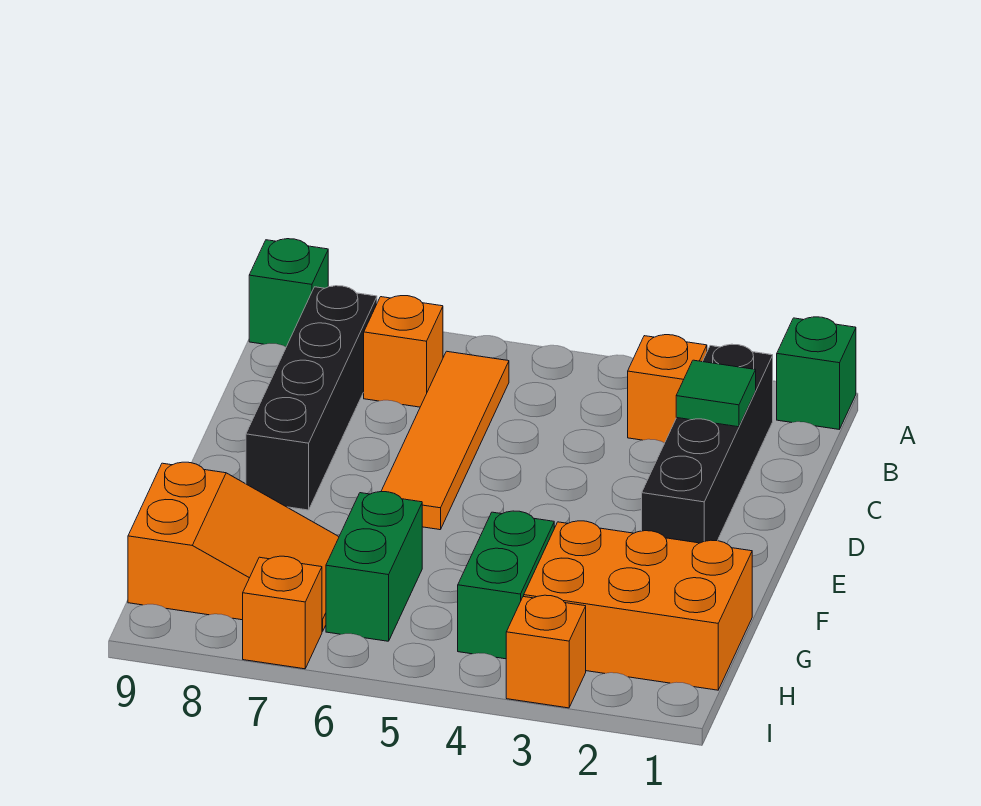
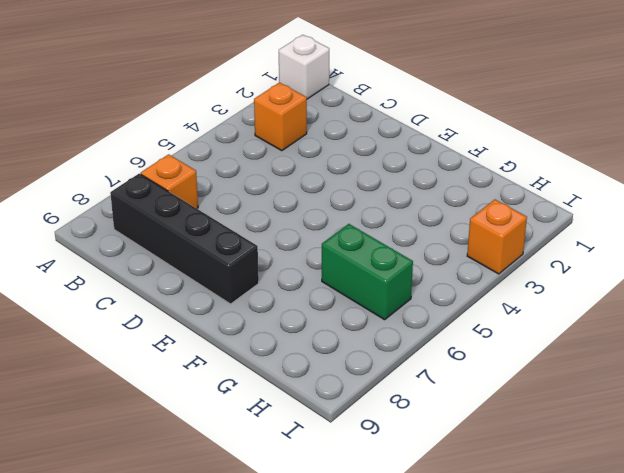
white brick A1 level 1 -> green brick A1 level 1
none -> green brick A9 level 1
none -> black brick B2:E2 level 1
none -> orange tile B6:E6 level 1

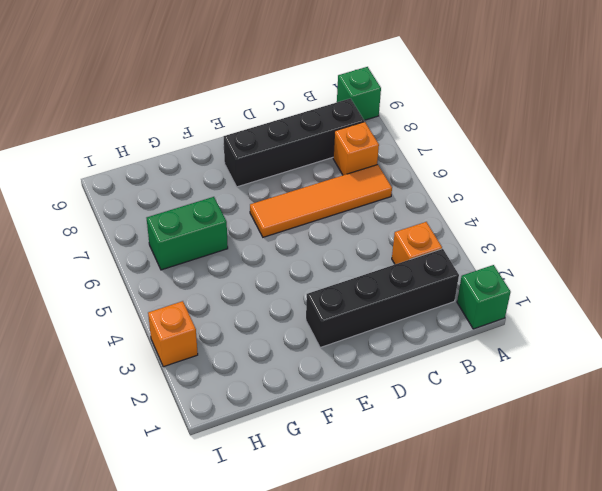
none -> orange brick G1:H3 level 1
none -> green brick G4:H4 level 1
none -> orange slope G7:H9 level 1 top 9

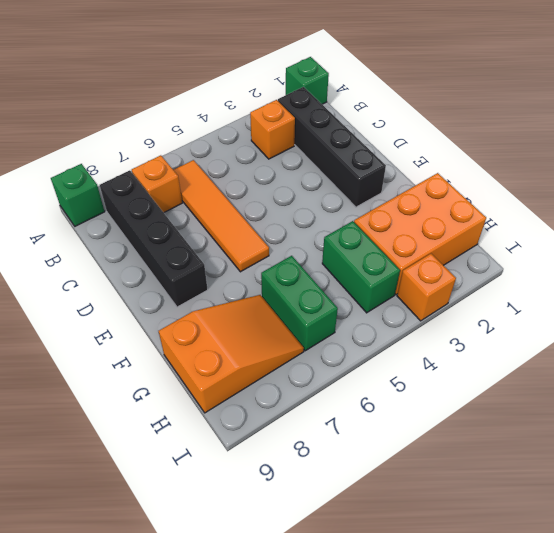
none -> orange brick I7 level 1
none -> green tile C2 level 2

